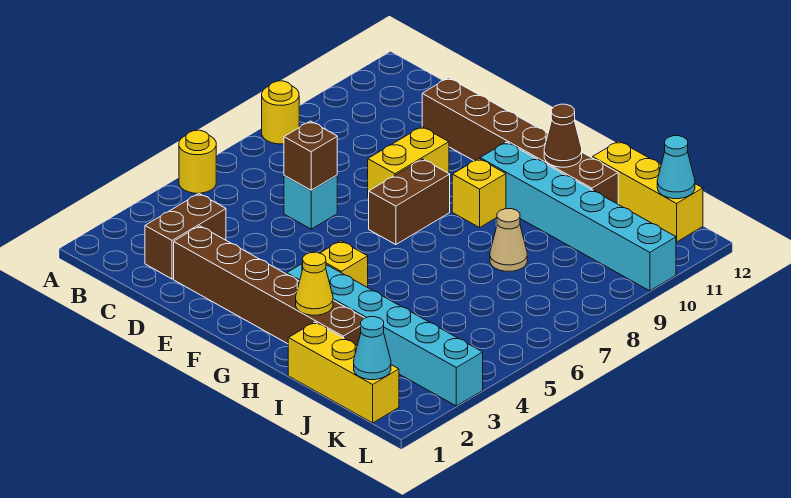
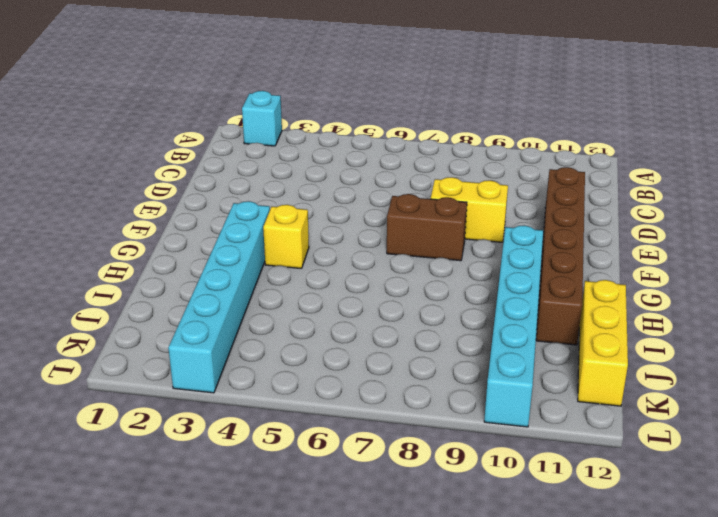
cyan brick A2 level 1 -> cyan brick D6 level 1
none -> yellow round brick A5 level 1
none -> yellow round brick A8 level 1
none -> brown brick C2:C3 level 1

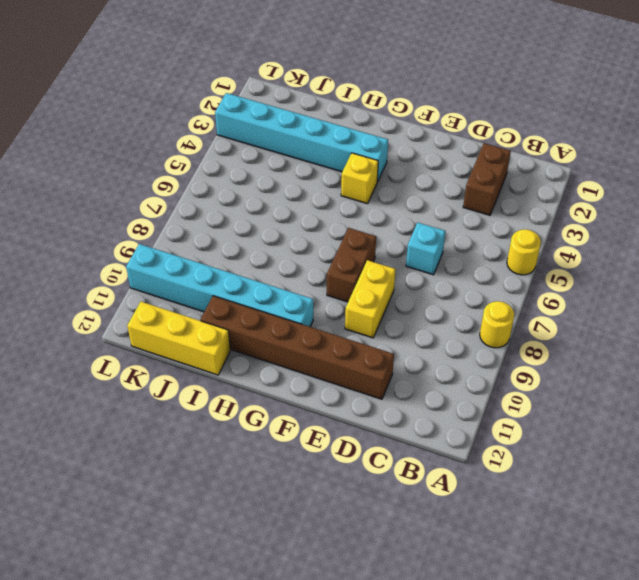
none -> brown brick D2:I2 level 1
none -> yellow brick G9 level 1
none -> yellow brick I1:K1 level 1

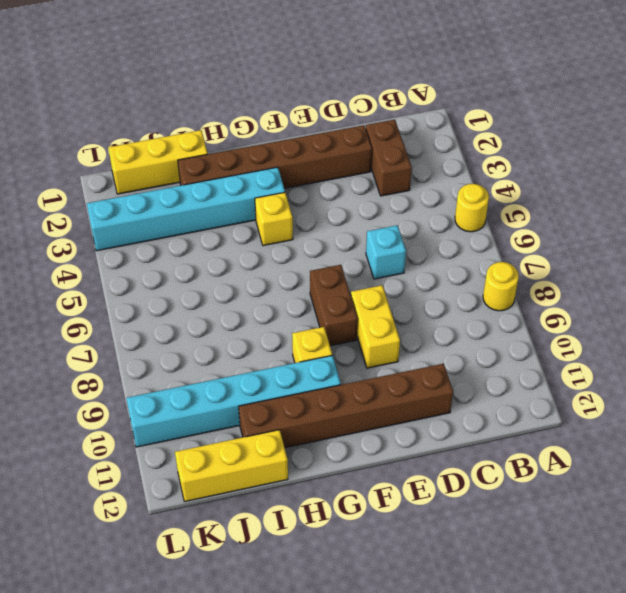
none -> tan cone I8 level 1
none -> brown brick D6 level 2
none -> yellow cone H2 level 2

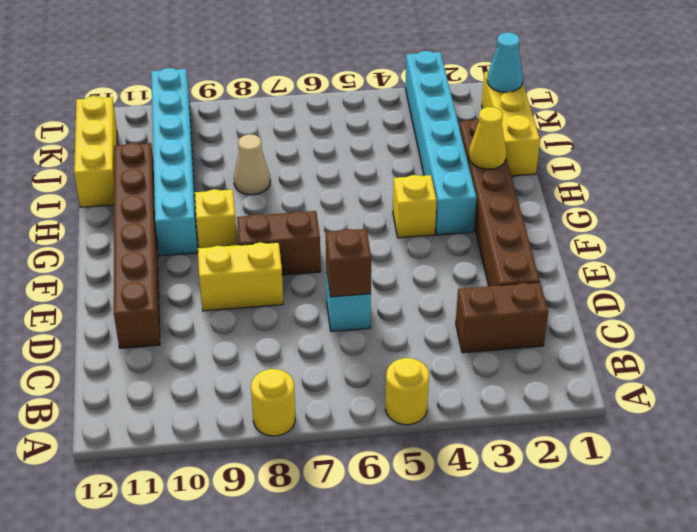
none -> brown cone H11 level 2
none -> cyan cone K12 level 2

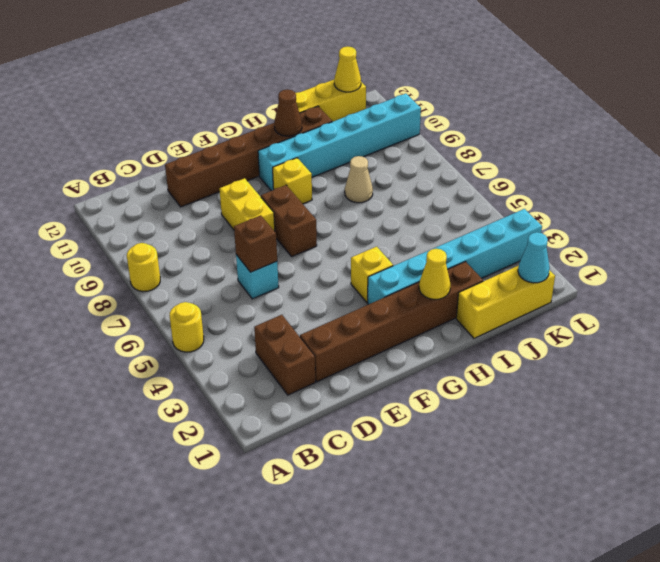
yellow cone K12 level 2 -> cyan cone K12 level 2

